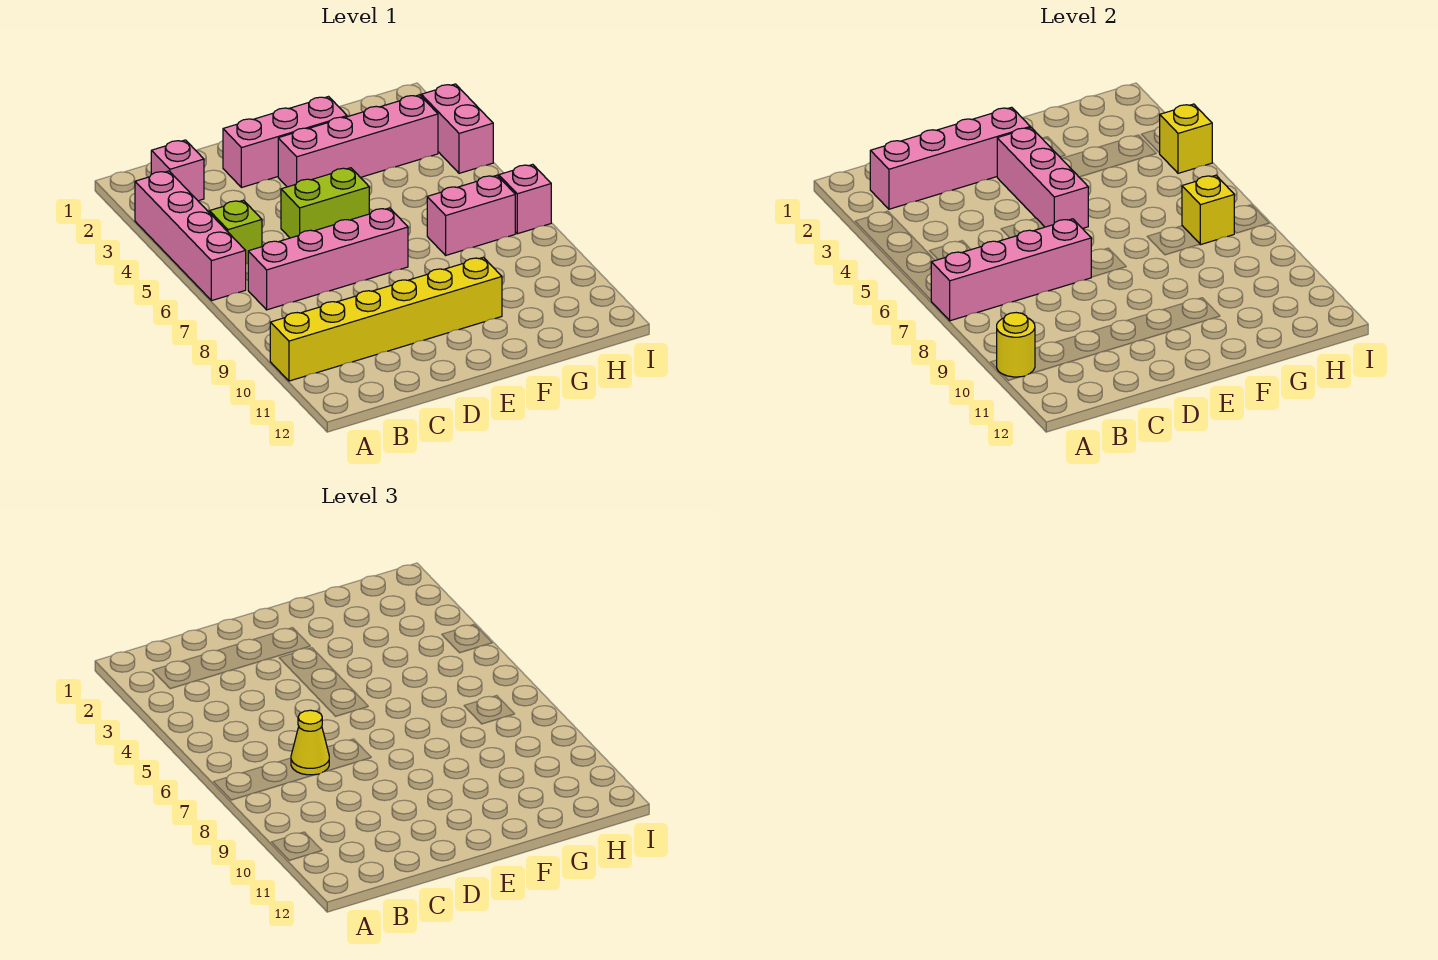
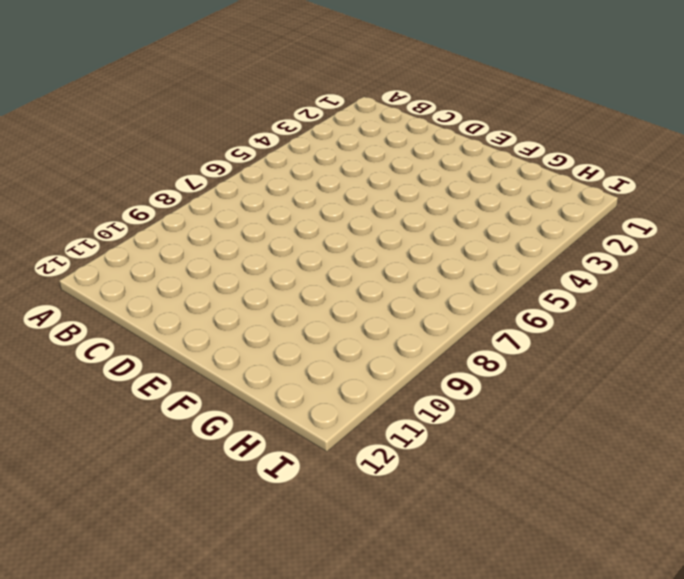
none -> pink brick A3:A6 level 1
none -> yellow brick A10:F10 level 1
none -> pink brick B2 level 1

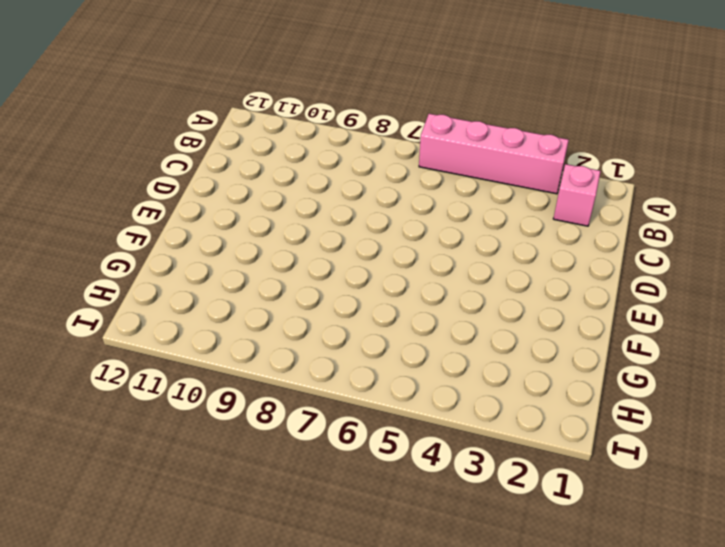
none -> yellow brick A10:F10 level 1
none -> lime brick B5 level 1
none -> pink brick B7:E7 level 1

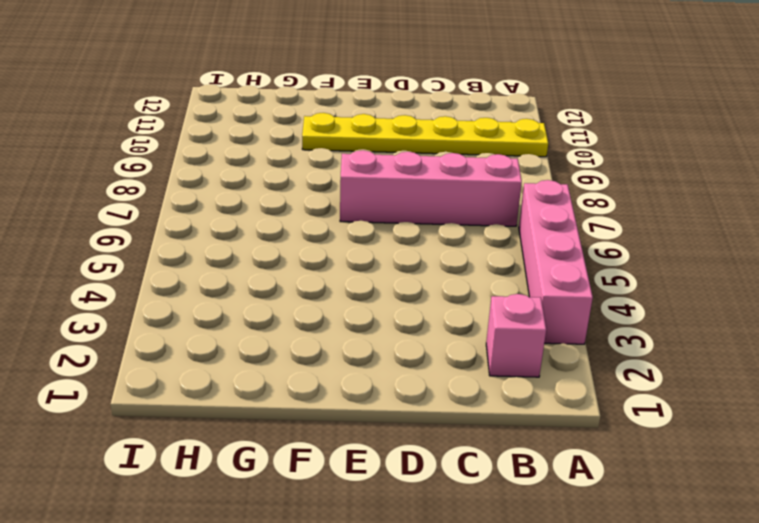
yellow plate A10:F10 level 1 -> yellow brick A10:F10 level 1
none -> lime brick B5 level 1
none -> pink brick D2:F2 level 1
none -> lime brick D5:E5 level 1

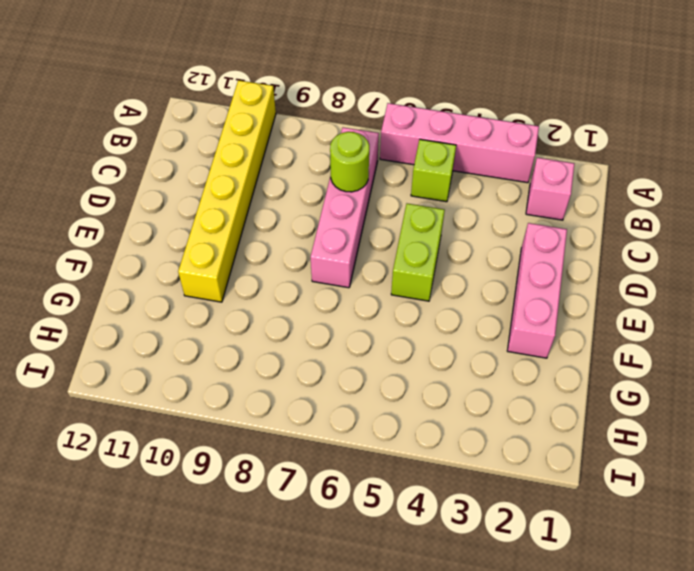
lime round brick C7 level 2 -> pink brick A7:D7 level 2
none -> pink brick E3:H3 level 1
none -> pink brick G7:H7 level 1
none -> pink brick I3:I4 level 1

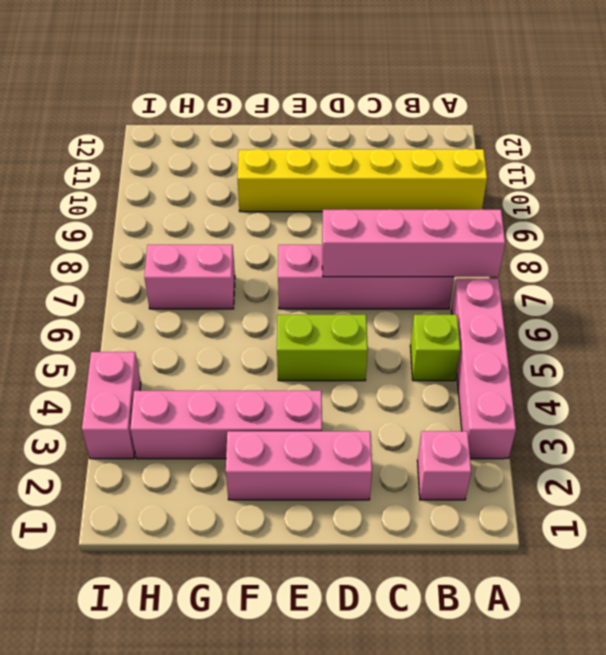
none -> pink brick I7 level 1
none -> yellow round brick A10 level 2
none -> pink brick B2:E2 level 2

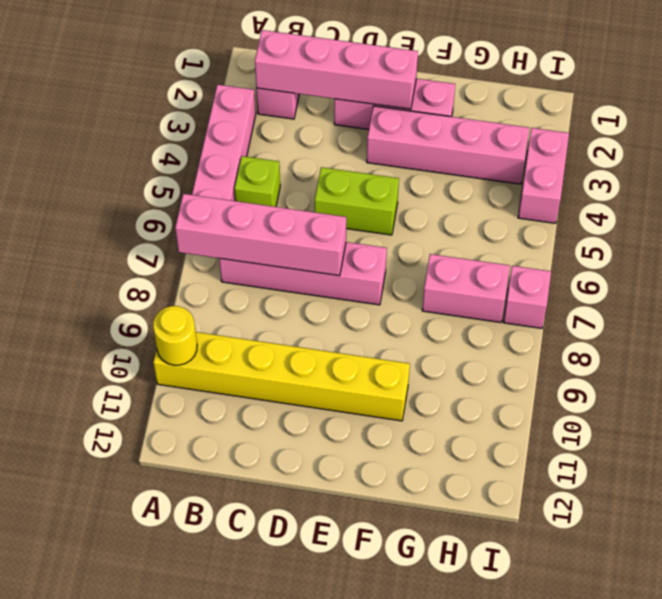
none -> pink brick E3:E5 level 2
none -> yellow brick H7 level 2
none -> yellow brick I4 level 2

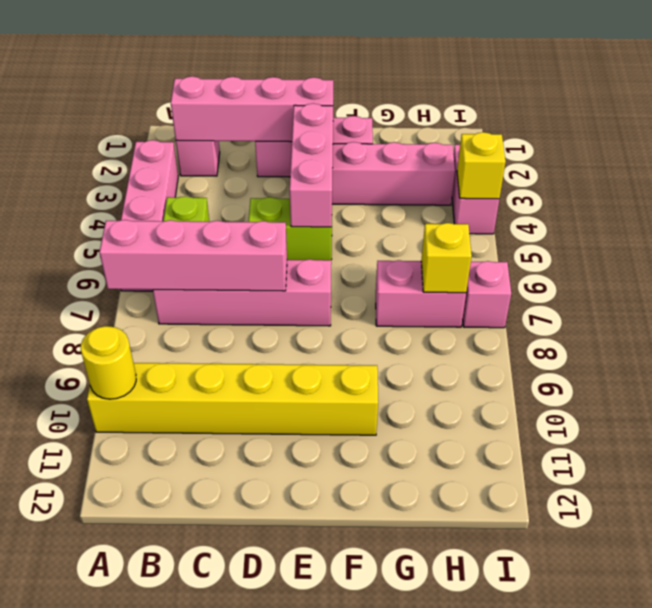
none -> yellow cone C7 level 3

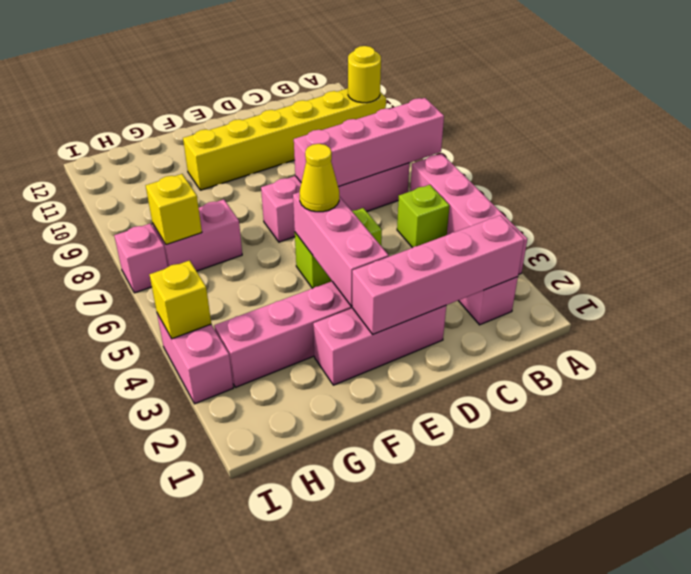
yellow cone E5 level 3 -> yellow cone C7 level 3

